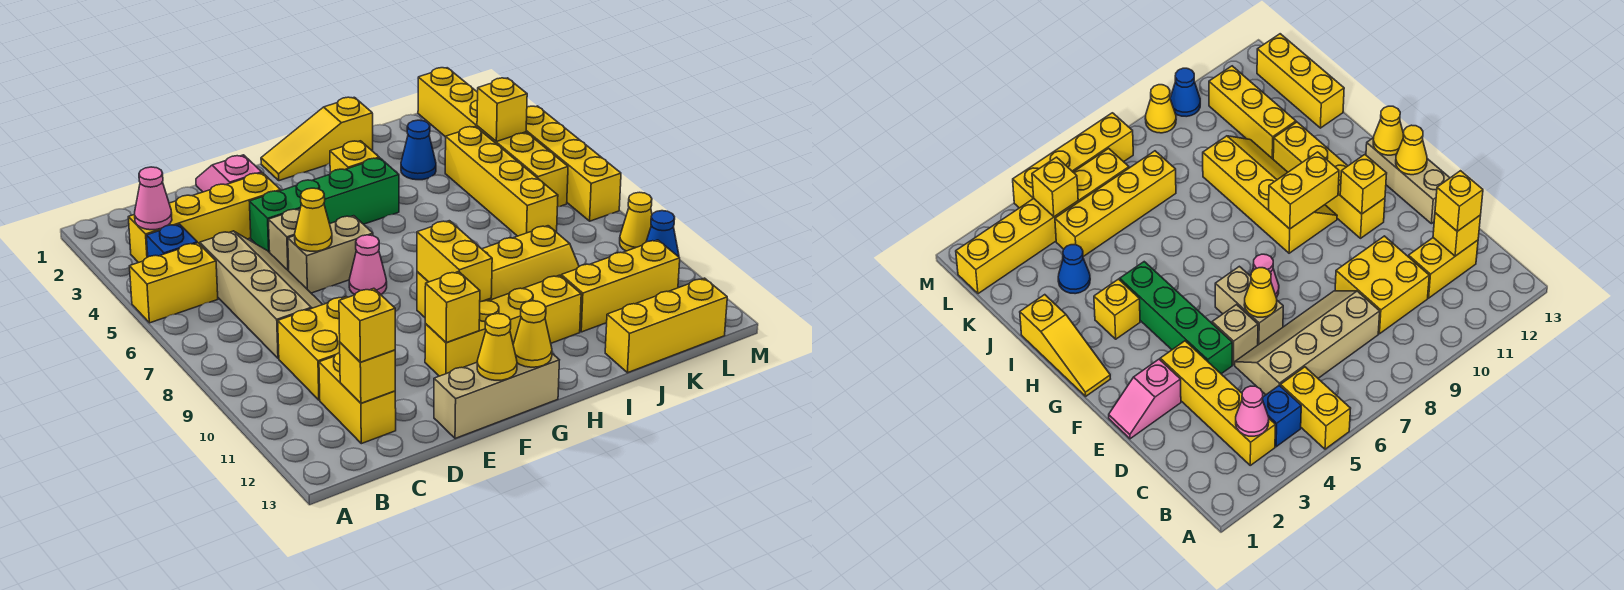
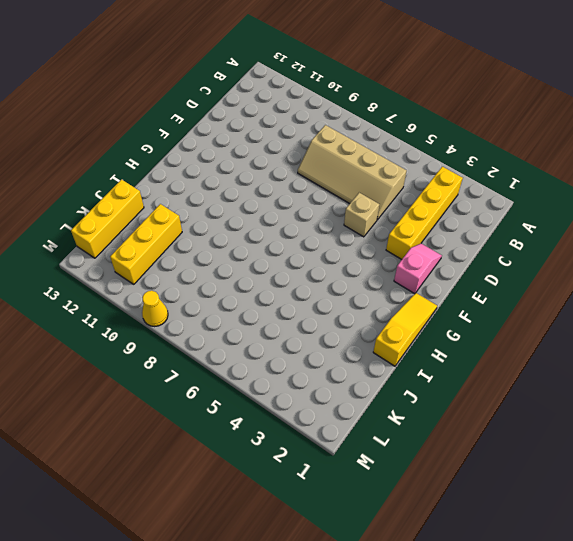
pink slope E2:F2 level 1 top F -> pink slope E1:E2 level 1 top 2
none -> yellow brick A5:B5 level 1
none -> blue brick B4 level 1
none -> yellow brick C9:D10 level 1
none -> yellow brick C11:C12 level 1

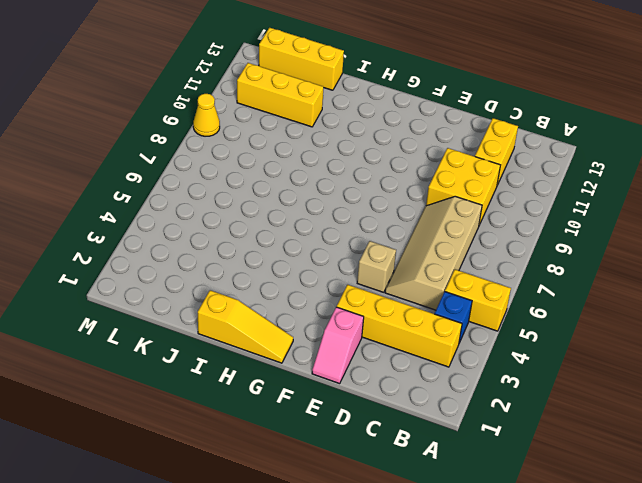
none -> green brick E4:H4 level 1
none -> tan brick E6:F6 level 1
none -> tan brick E13:G13 level 1
none -> pink cone F7 level 1

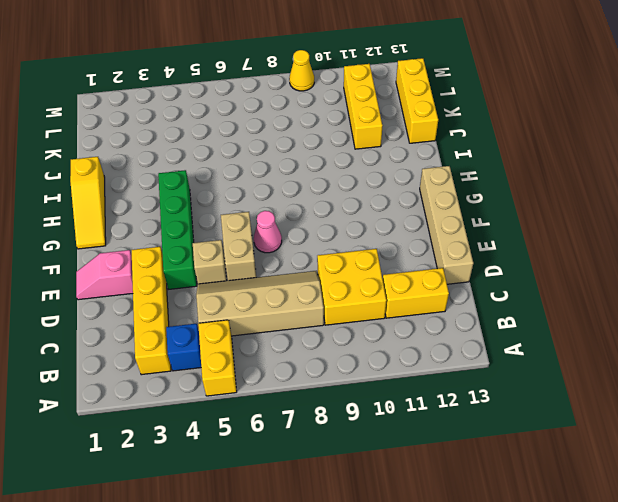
tan brick D13:G13 level 1 -> tan brick E13:G13 level 1
none -> yellow brick F11:I11 level 1
none -> yellow slope G9:J10 level 1 top 9
none -> yellow brick H3 level 1
none -> blue cone J3 level 1

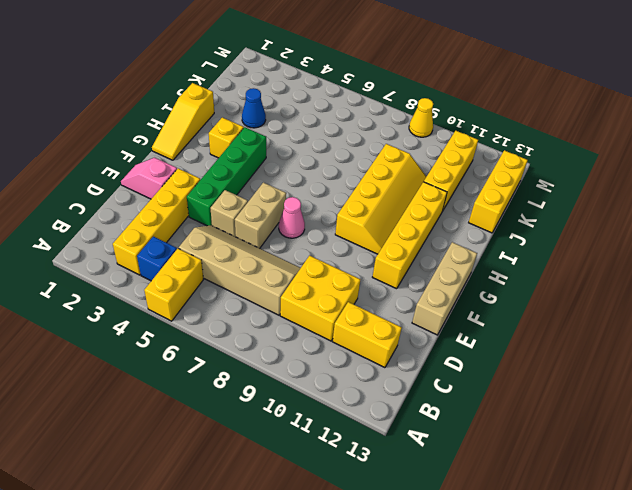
none -> yellow brick K4:K7 level 1
none -> yellow brick L1:L6 level 1
none -> yellow brick M4:M7 level 1
none -> blue cone M10 level 1

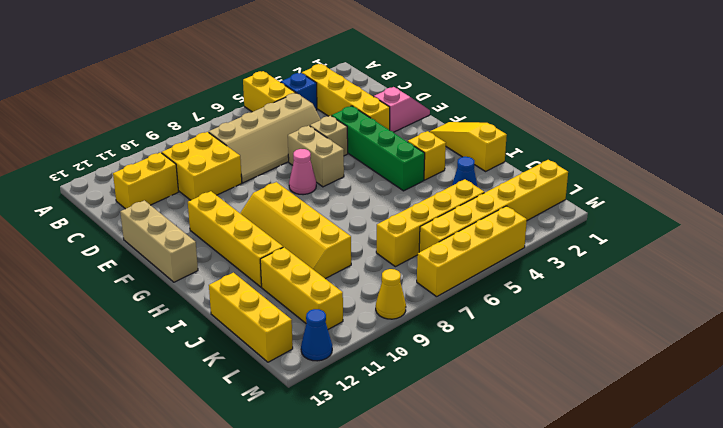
blue cone M12 level 1 -> blue cone M10 level 1
none -> pink cone B3 level 2
none -> yellow brick C12 level 2
none -> yellow cone E6 level 2
none -> yellow brick F11 level 2

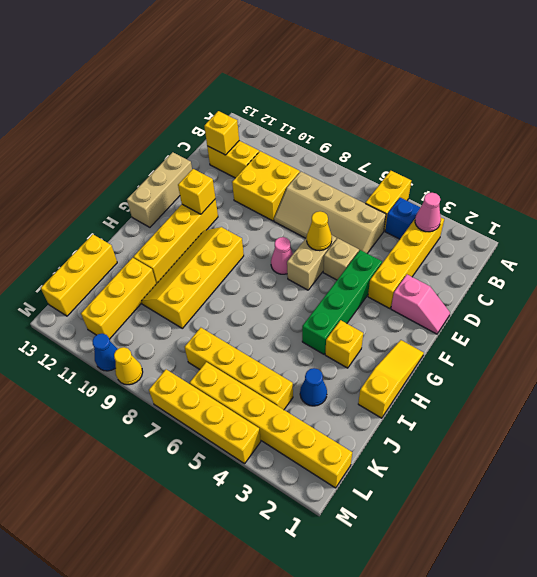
none -> yellow cone F13 level 2
none -> yellow brick G9:G10 level 2
none -> yellow cone G13 level 2
none -> yellow brick L4 level 2

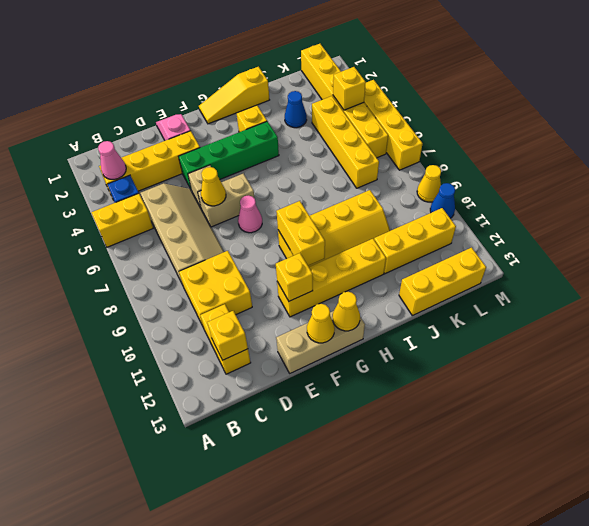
none -> yellow brick C12 level 3

